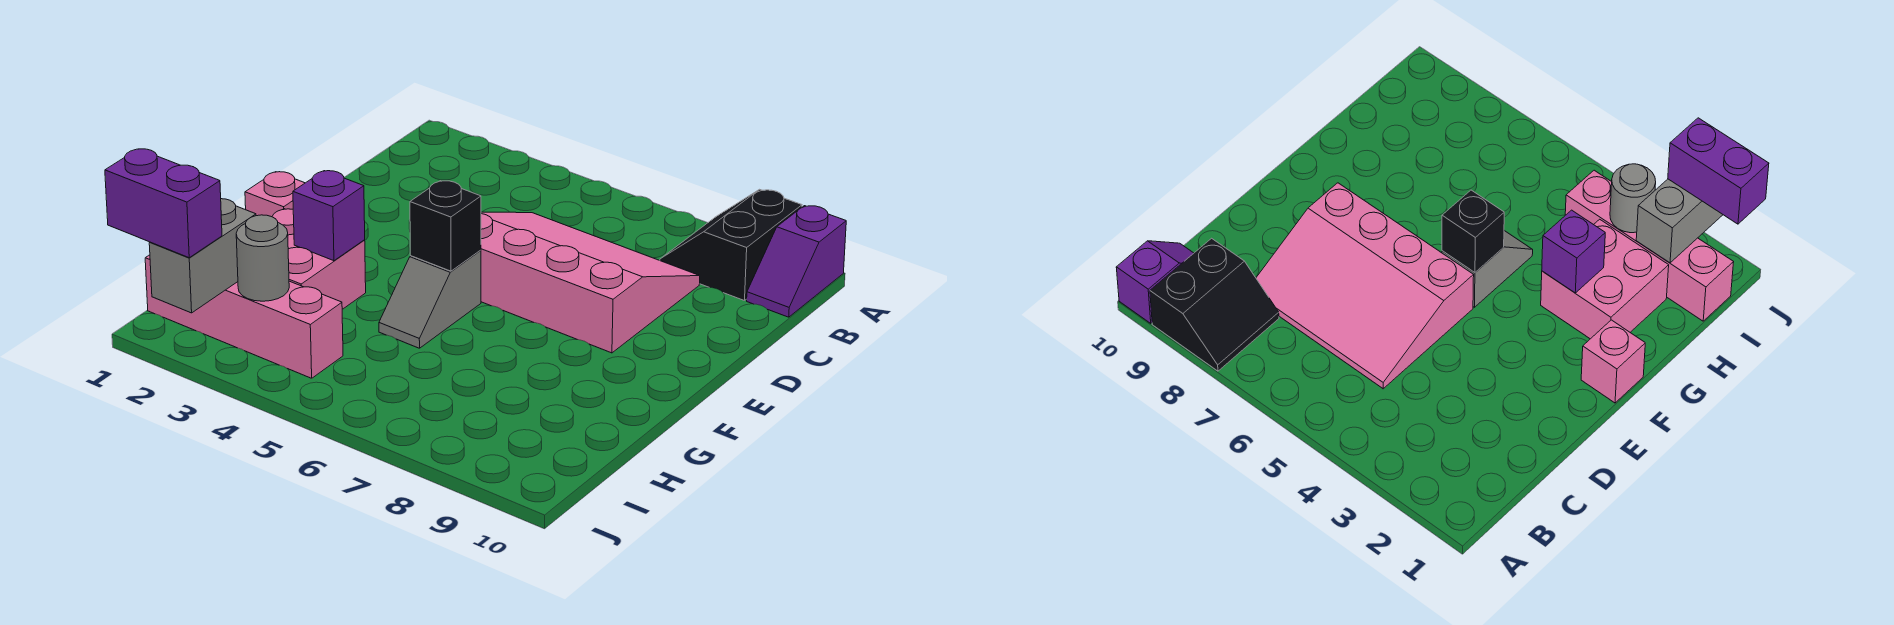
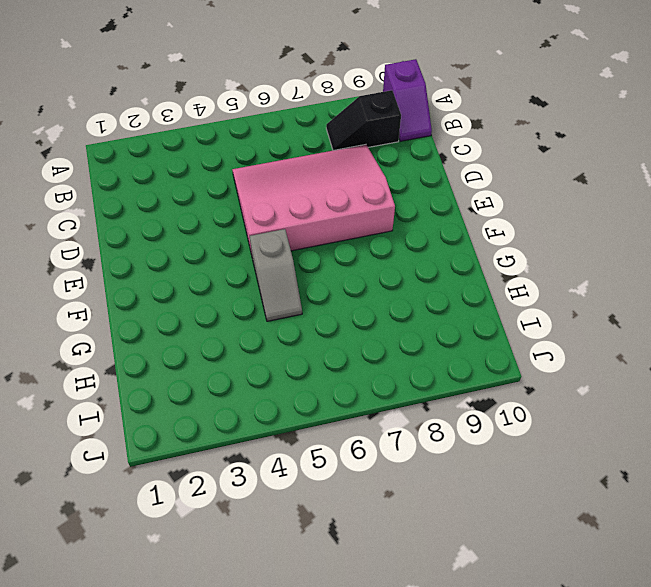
black slope B8:B9 level 1 top 9 -> black slope A8:B9 level 1 top 9
none -> pink brick F1 level 1
none -> pink brick G2:H3 level 1
none -> pink brick I1:I4 level 1

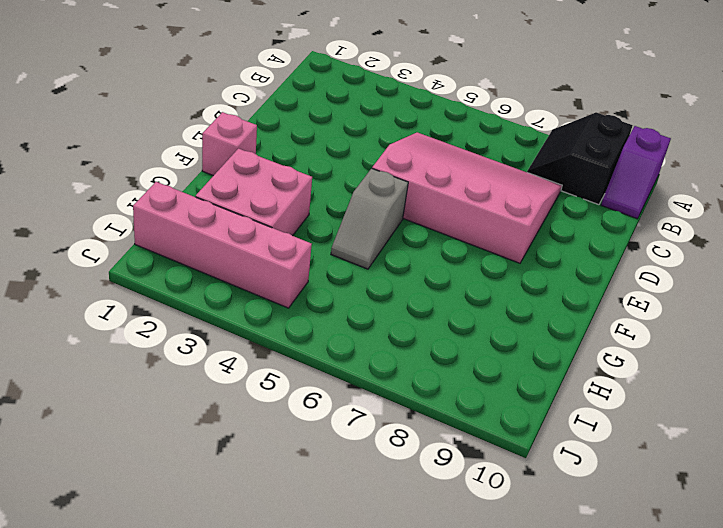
none -> black brick F5 level 2
none -> purple brick G3 level 2
none -> grey brick I2:J2 level 2

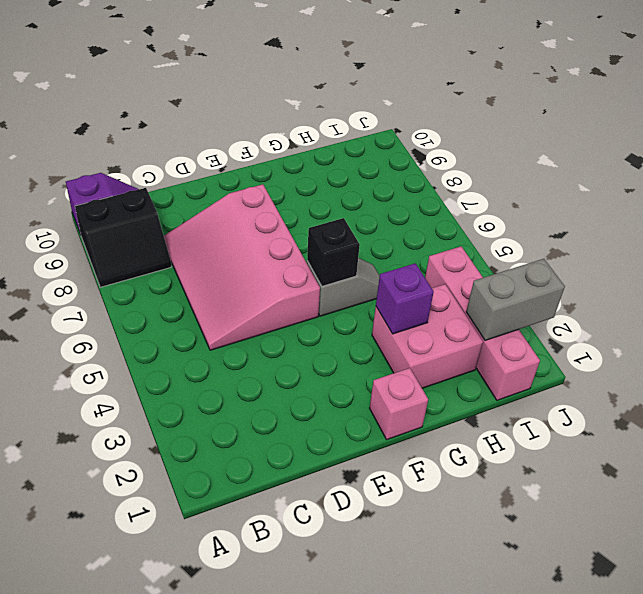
none -> grey round brick I3 level 2
none -> purple brick J1:J2 level 3

